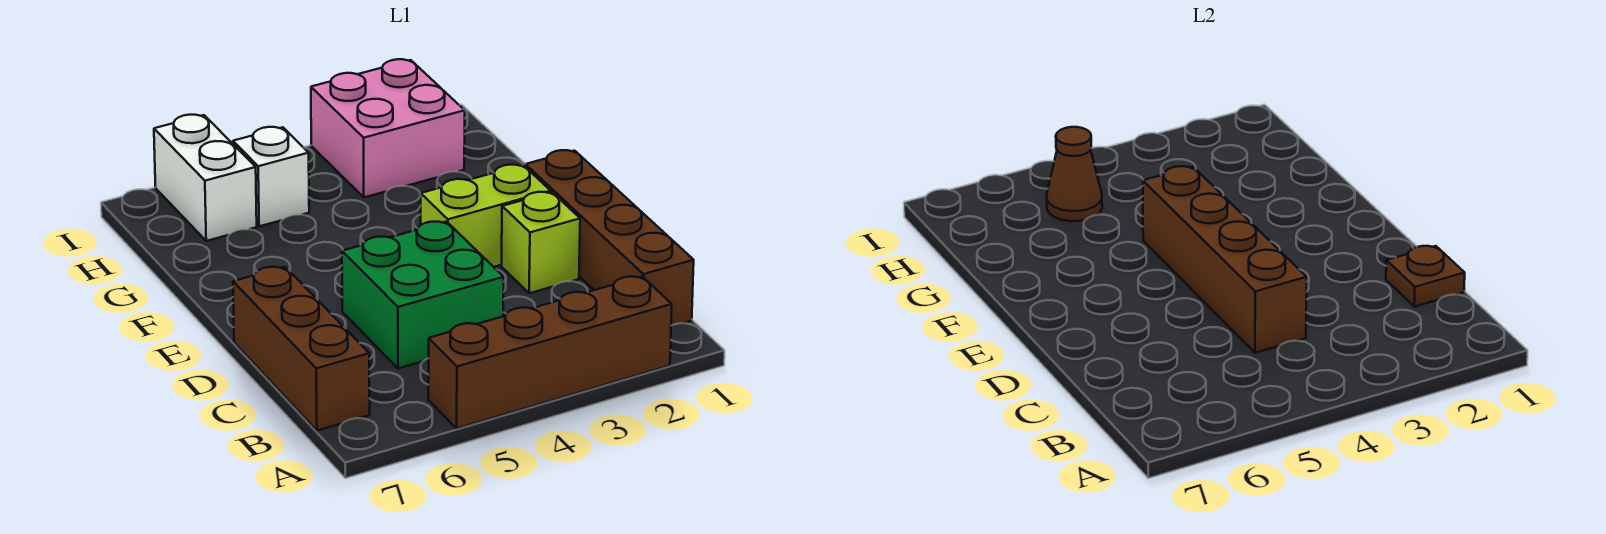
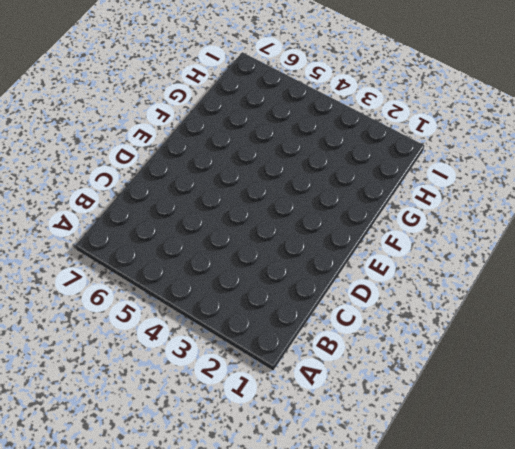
none -> brown brick A2:A5 level 1
none -> brown brick B1:E1 level 1
none -> brown brick B7:D7 level 1

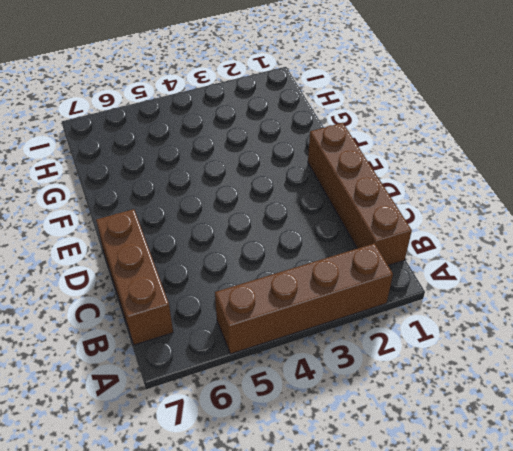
none -> green brick C4:D5 level 1
none -> lime brick D2 level 1
none -> lime brick E2:E3 level 1

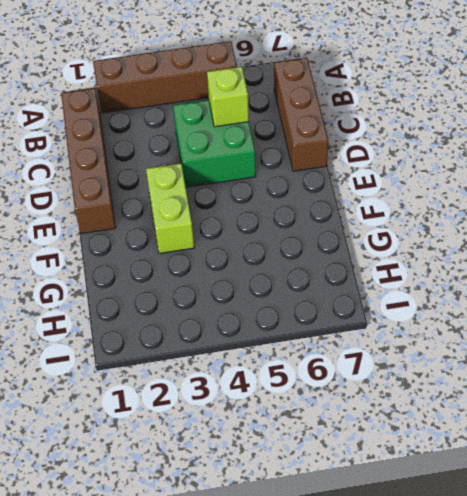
lime brick C5 level 2 -> lime brick D2 level 1
lime brick E3:F3 level 1 -> lime brick E2:E3 level 1
none -> pink brick H2:I3 level 1
none -> white brick H5 level 1
none -> white brick H6:I6 level 1

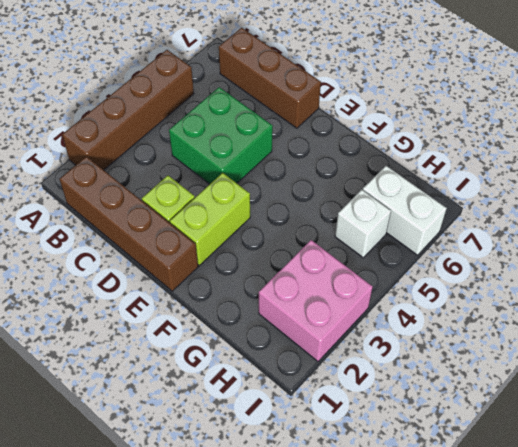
none -> brown plate C1 level 2
none -> brown brick C4:F4 level 2
none -> brown cone H5 level 2

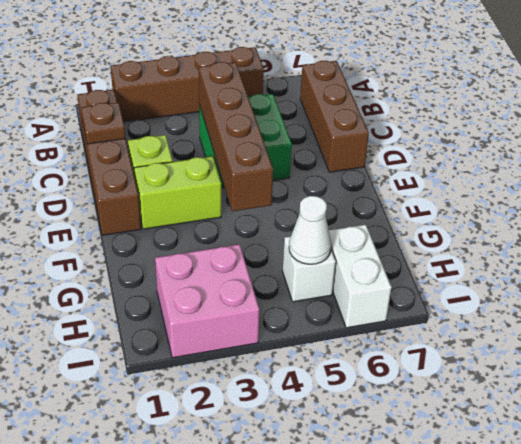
white cone H5 level 2 -> brown cone H5 level 2

